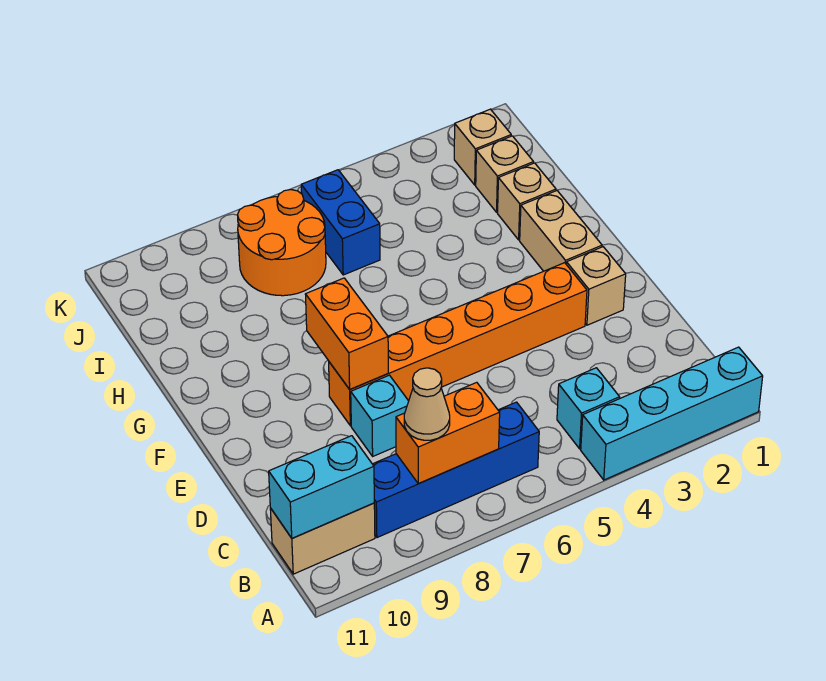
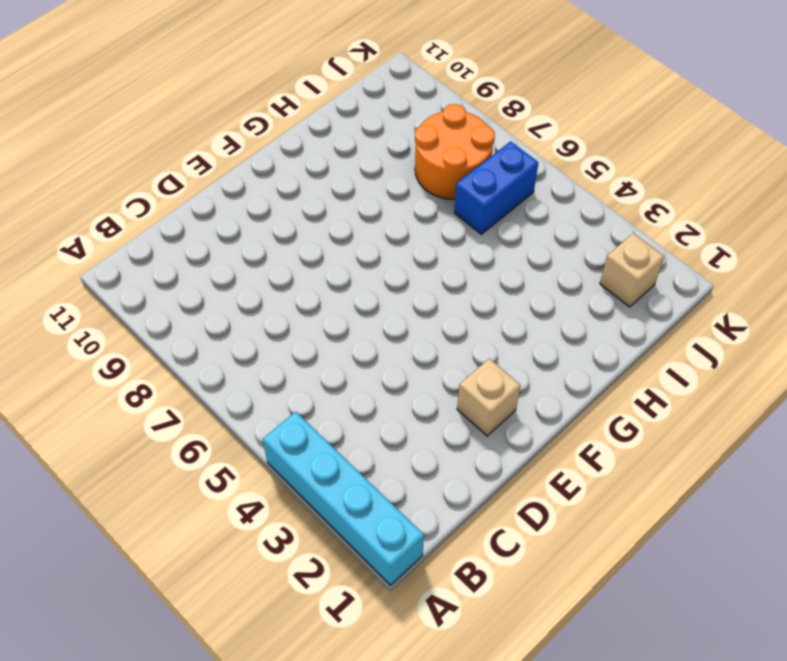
none -> cyan brick B4 level 1
none -> blue brick B6:B9 level 1
none -> tan brick B10:B11 level 1

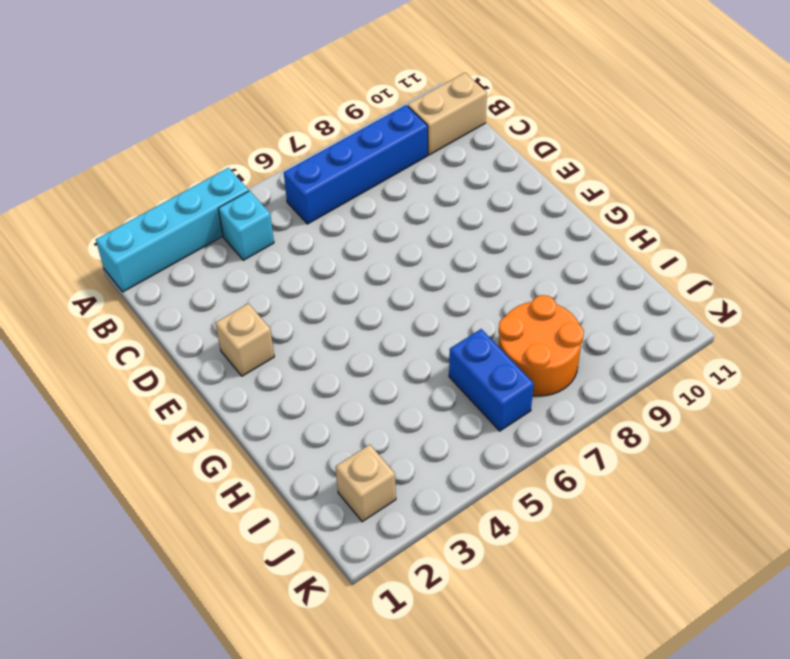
none -> cyan brick D8 level 1
none -> orange brick E3:E8 level 1
none -> tan brick F2:G2 level 1

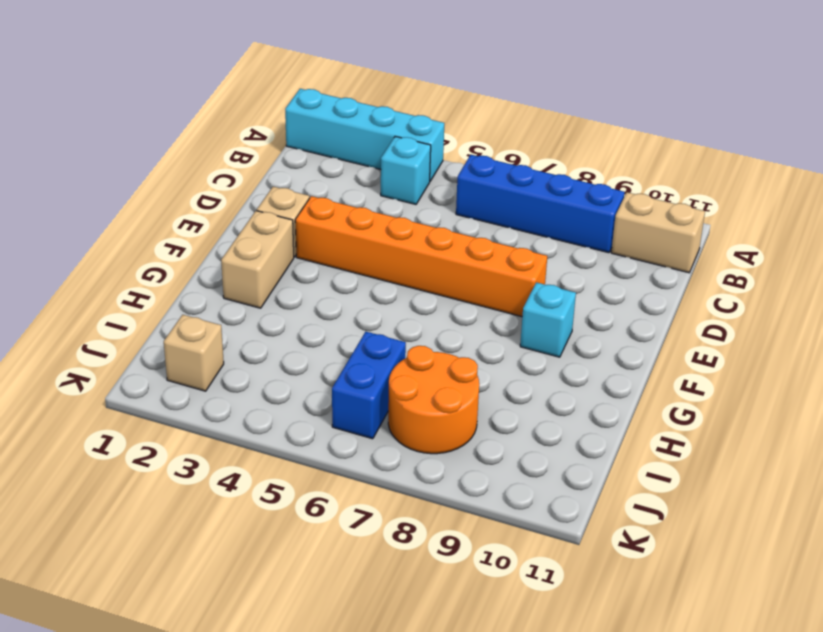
cyan brick F9 level 1 -> cyan brick D8 level 1
none -> tan brick H2 level 1
none -> tan brick I2 level 1
none -> orange brick B7:B8 level 2

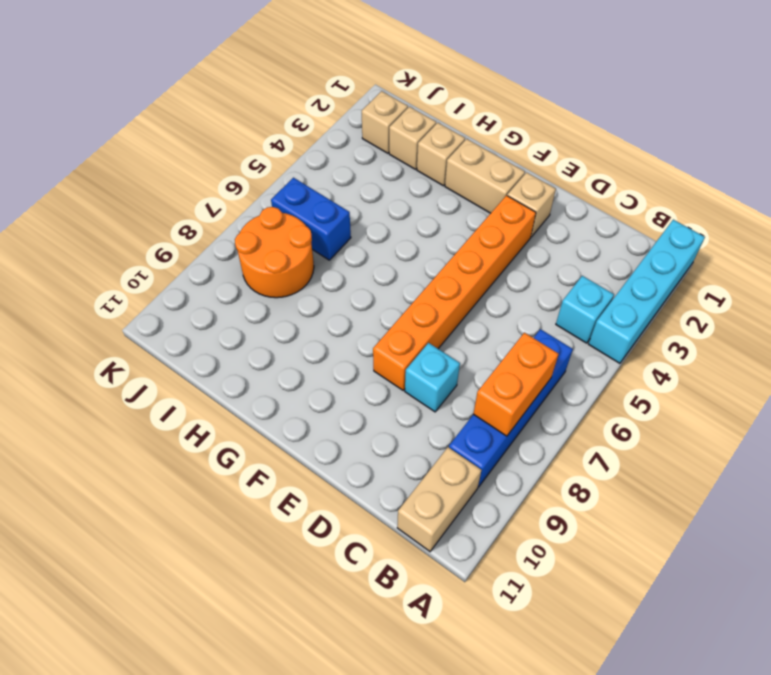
none -> cyan brick B10:B11 level 2
none -> orange brick E8:F8 level 2
none -> tan cone B8 level 3

